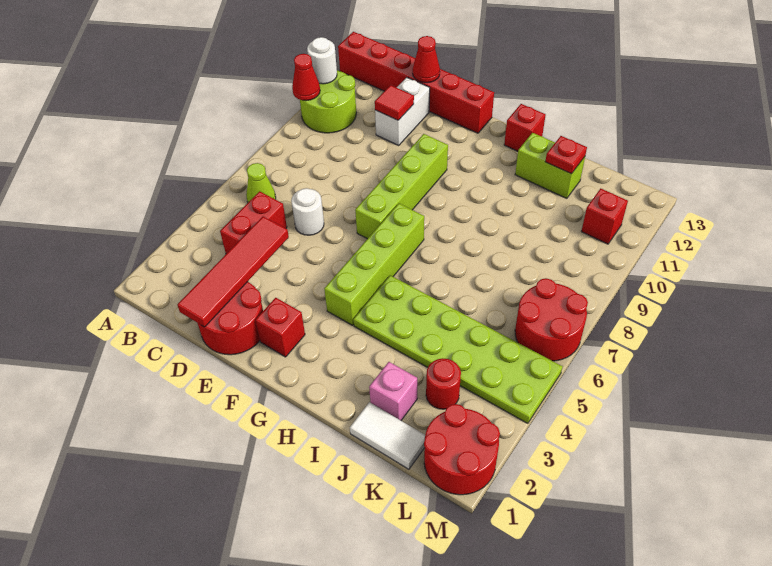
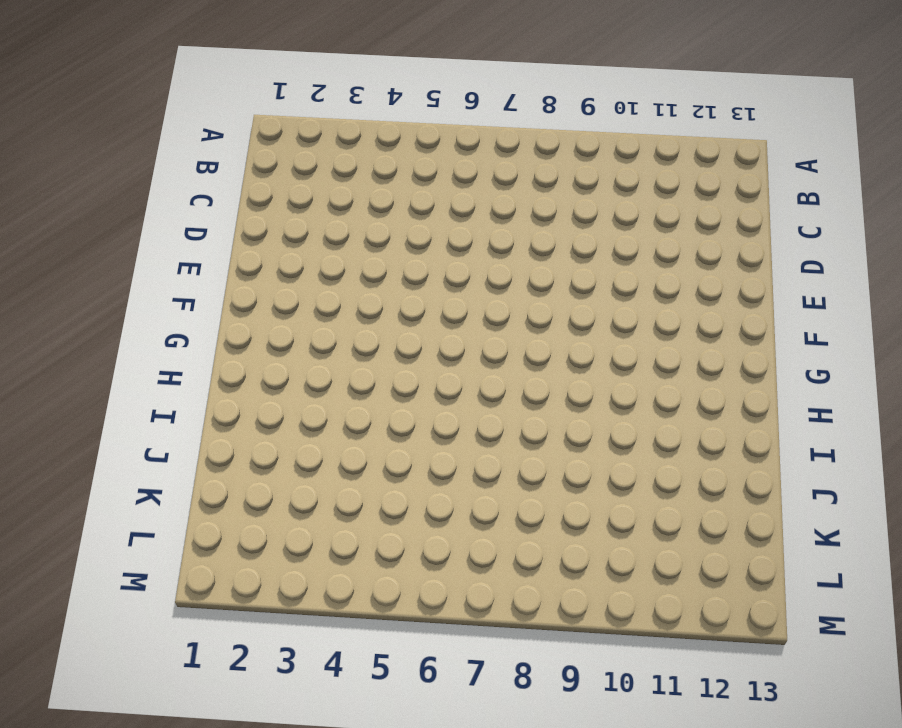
none -> lime round brick A10:B11 level 1
none -> red brick A13:F13 level 1
none -> lime cone B6 level 1

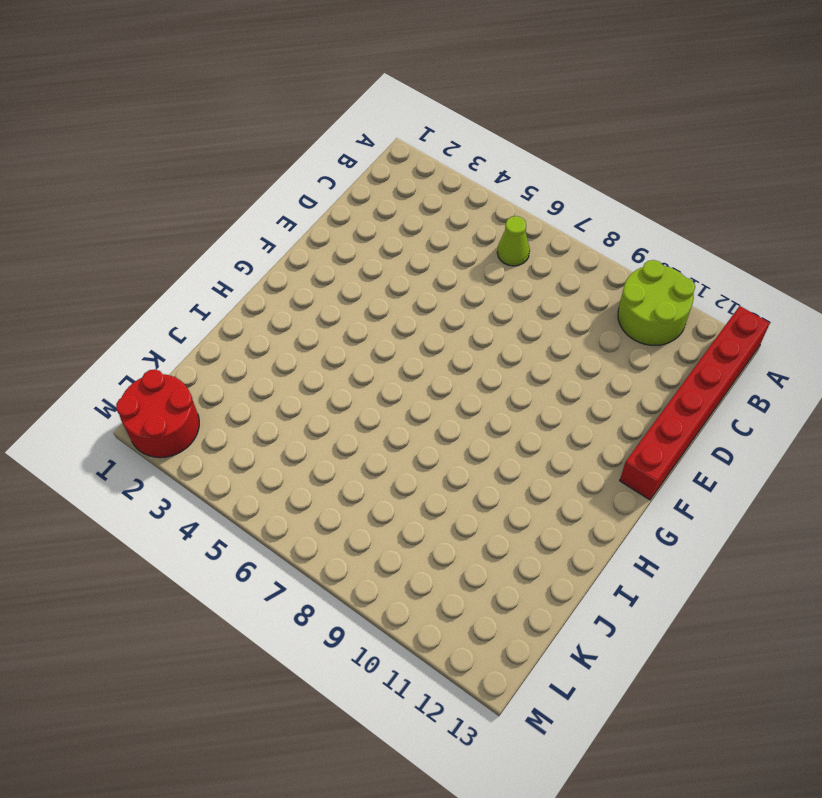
none -> red brick C4:C5 level 1
none -> red round brick D1:E2 level 1
none -> white round brick D6 level 1

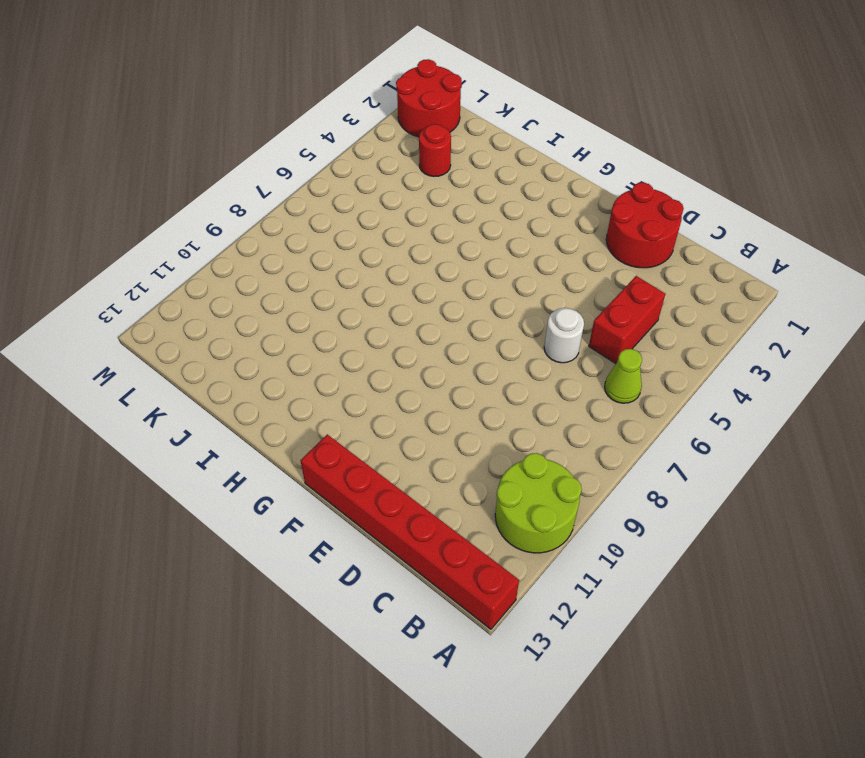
none -> white brick D11:D12 level 1
none -> red brick F2 level 1
none -> lime brick F7:F10 level 1

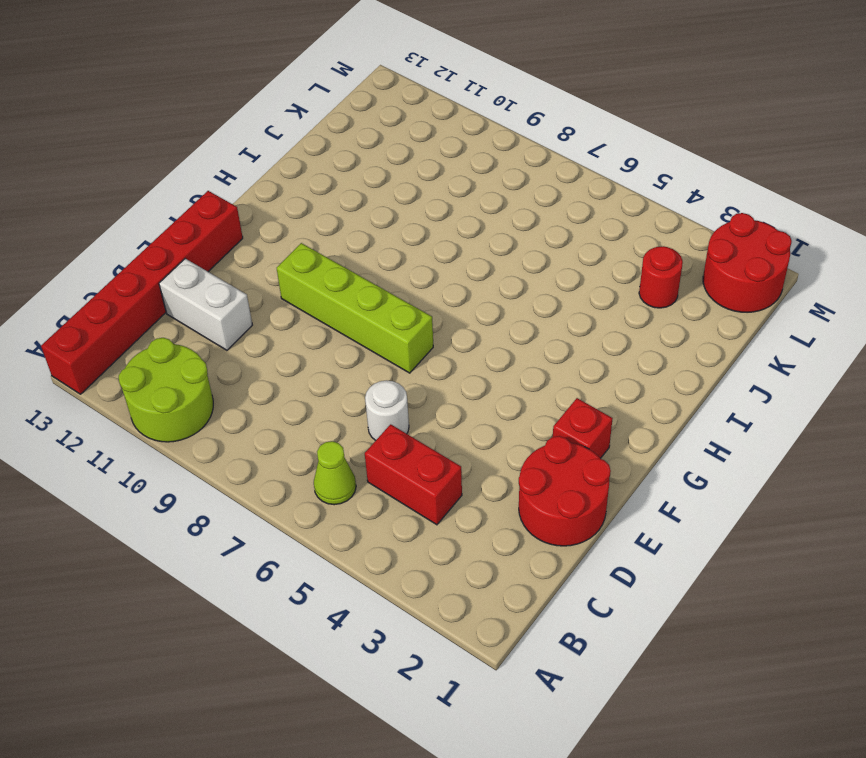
none -> lime brick G4:G7 level 1
none -> lime plate H4:M5 level 1
none -> red brick H13 level 1

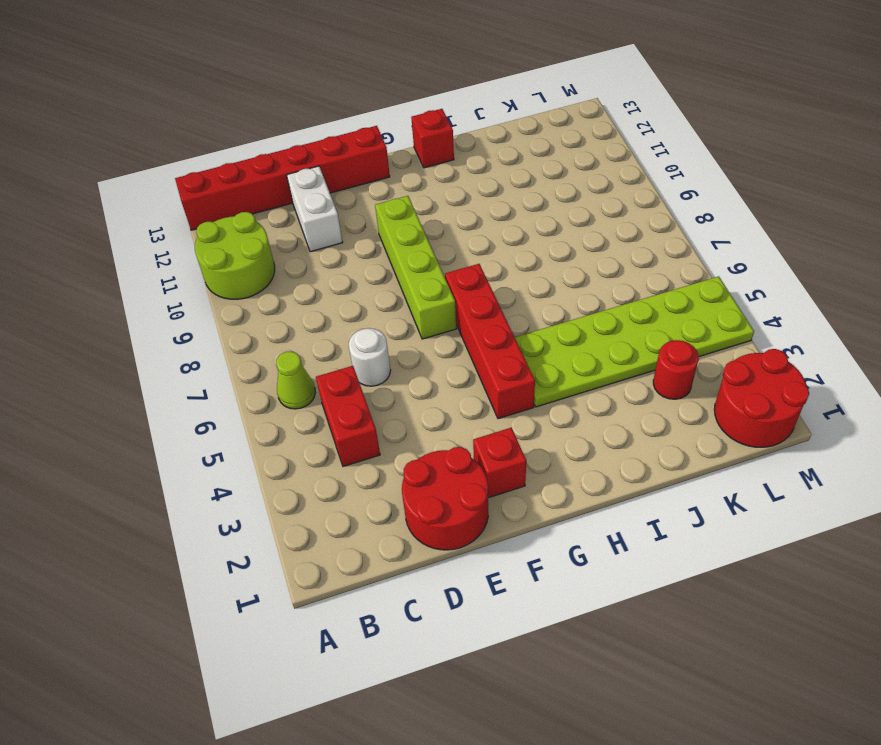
red brick G4:G7 level 1 -> lime brick G4:G7 level 1
none -> lime brick I12:J12 level 1
none -> white tile J1:K1 level 1
none -> pink brick J2 level 1

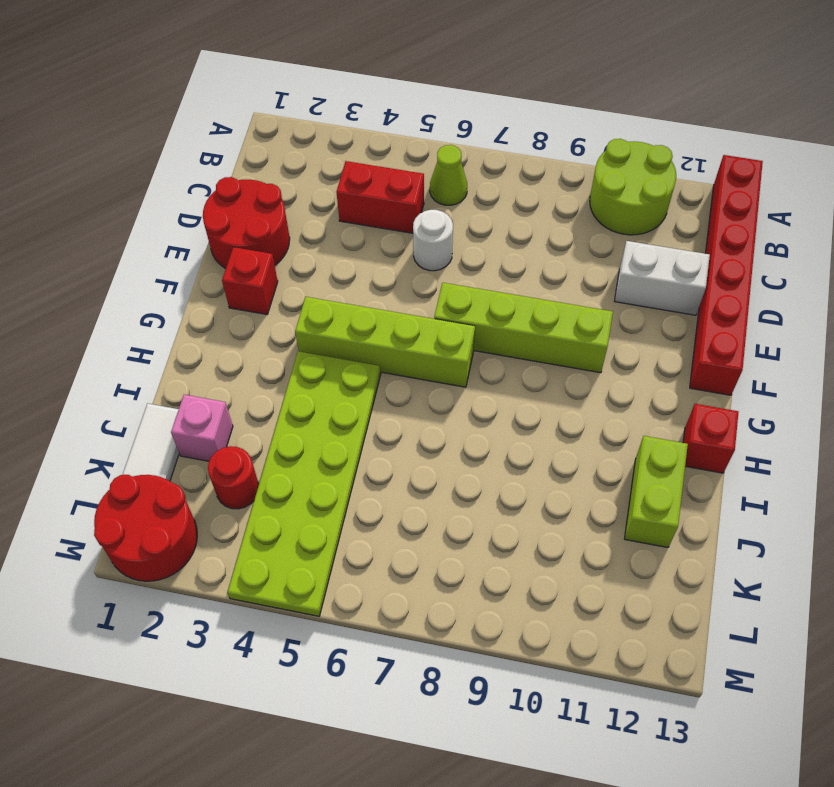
none -> red round brick L6:M7 level 1
none -> red brick L11 level 1
none -> red cone A10 level 2

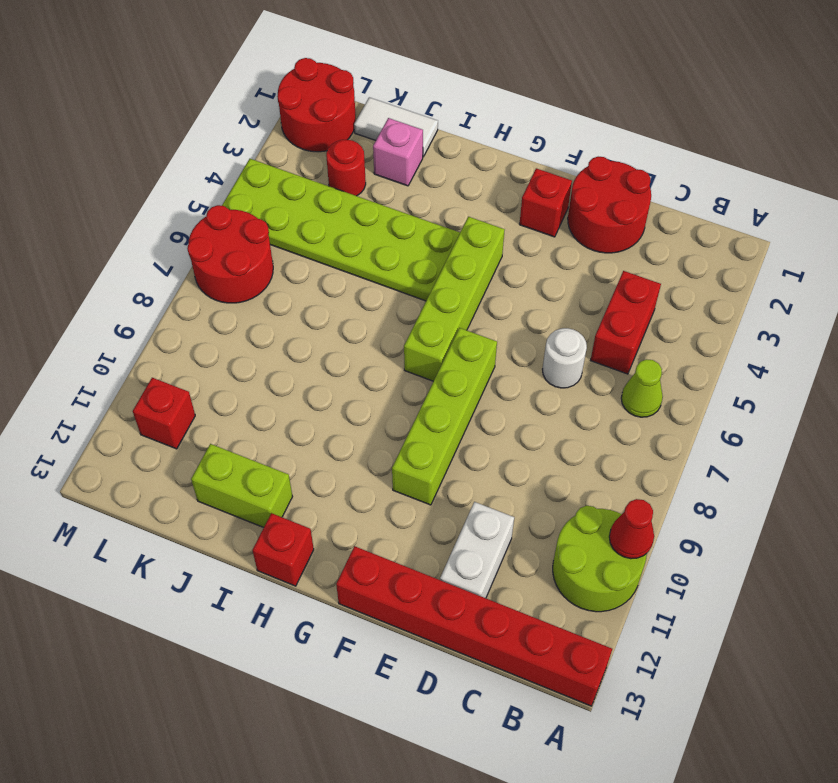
none -> white round brick A11 level 2
none -> red tile D1:D4 level 2
none -> red tile D11 level 2

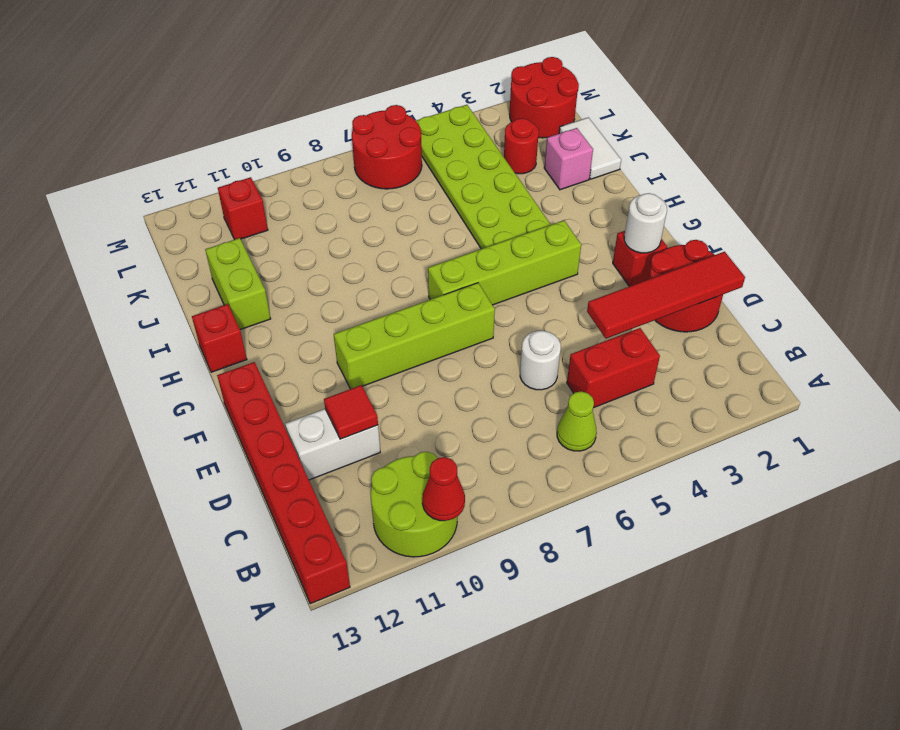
white round brick F2 level 2 -> white round brick A11 level 2
none -> red cone D13 level 2
none -> red plate J12 level 2

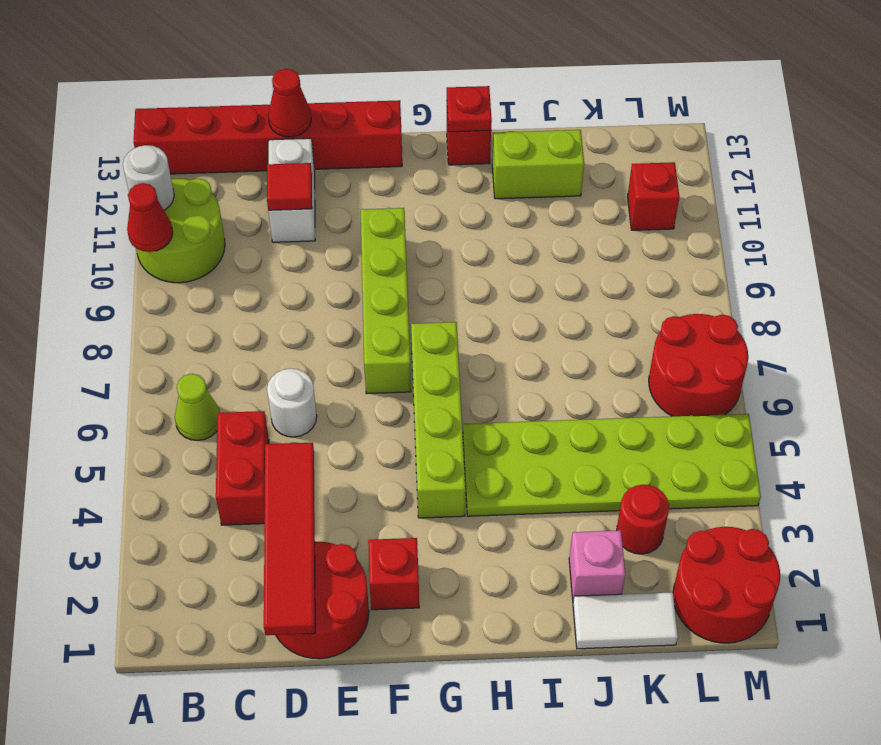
red plate H13 level 2 -> red plate J12 level 2

